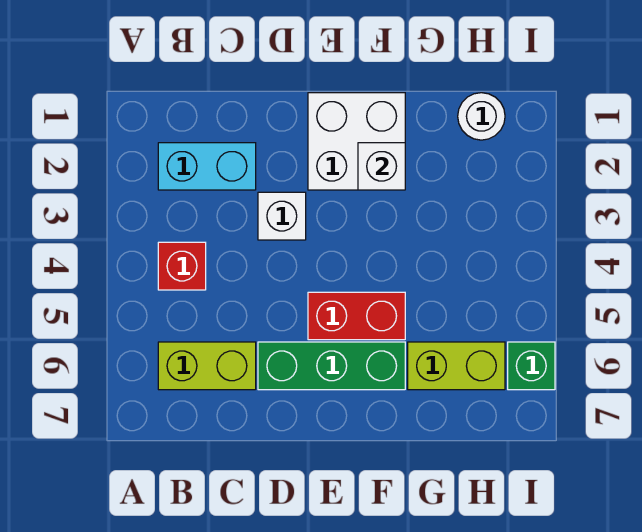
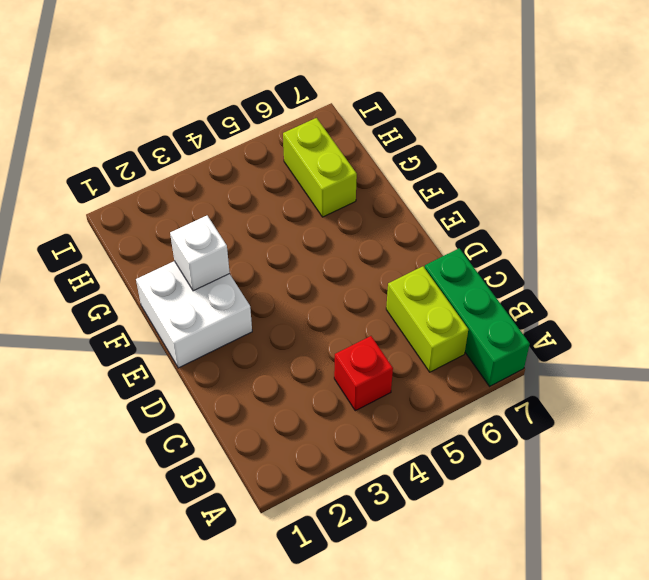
green brick A7:C7 level 1 -> green brick D6:F6 level 1
none -> cyan brick B2:C2 level 1
none -> white brick D3 level 1

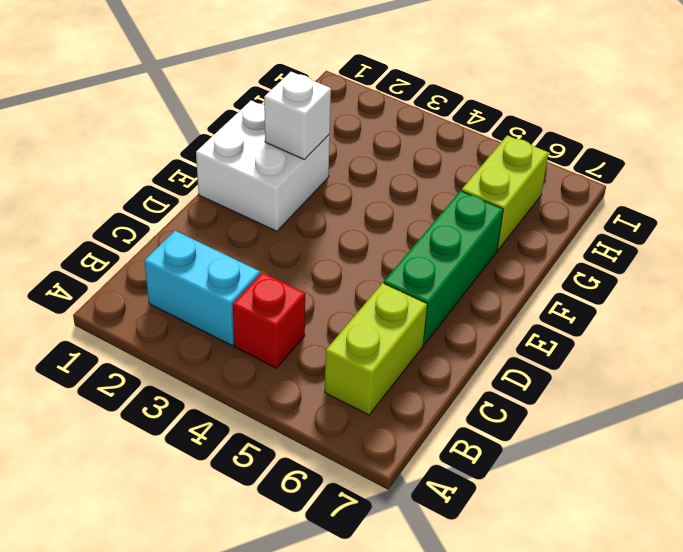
cyan brick B2:B3 level 1 -> cyan brick B2:C2 level 1
none -> white brick D3 level 1
none -> red brick E5:F5 level 1

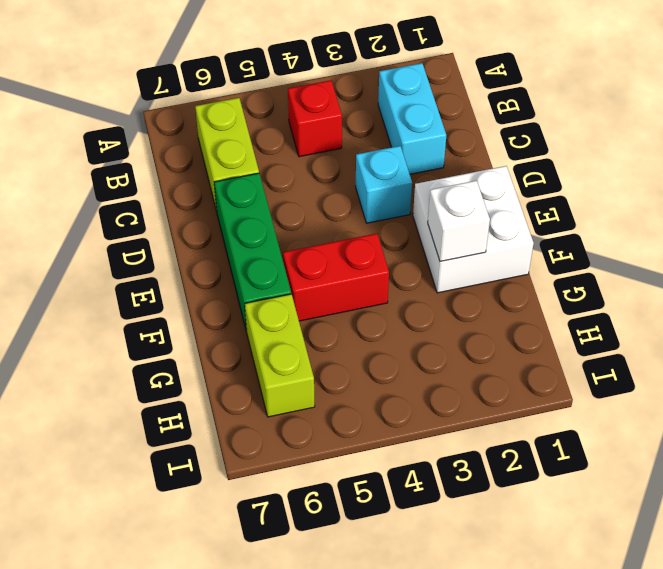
cyan brick D3 level 1 -> white brick D3 level 1
red brick F4:F5 level 1 -> red brick E5:F5 level 1
none -> white round brick H1 level 1
none -> green brick I6 level 1

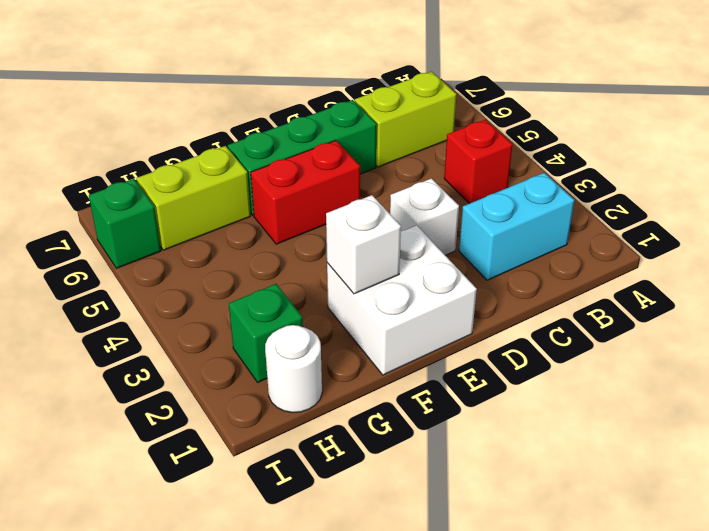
green brick H2 level 1 -> none

